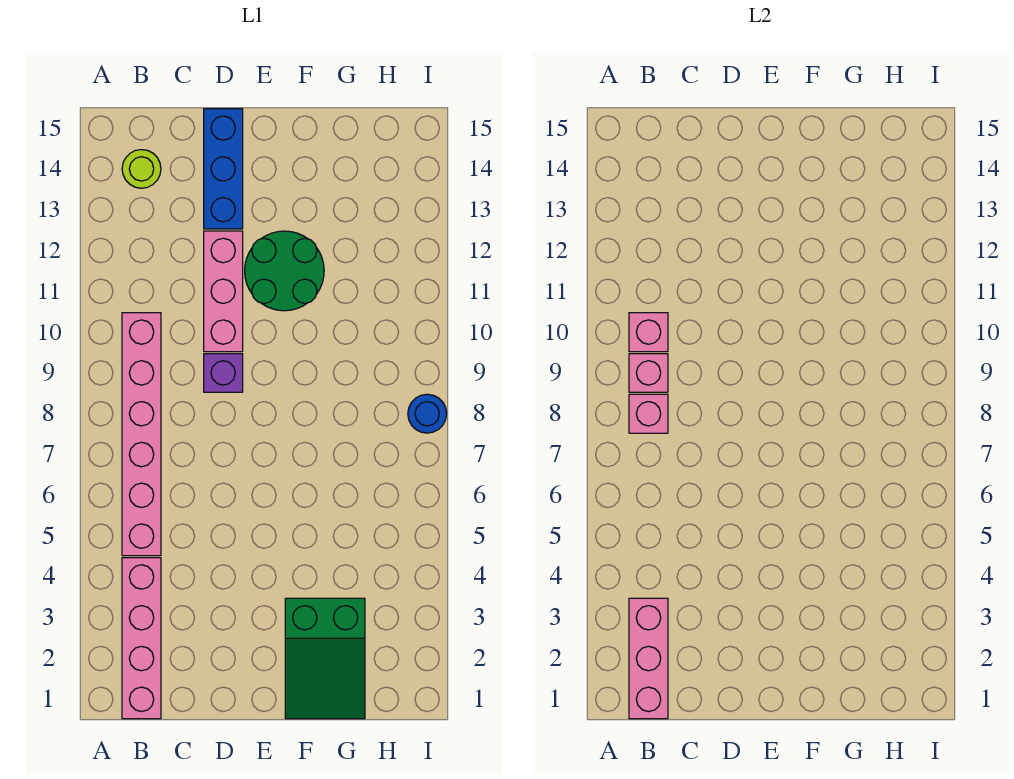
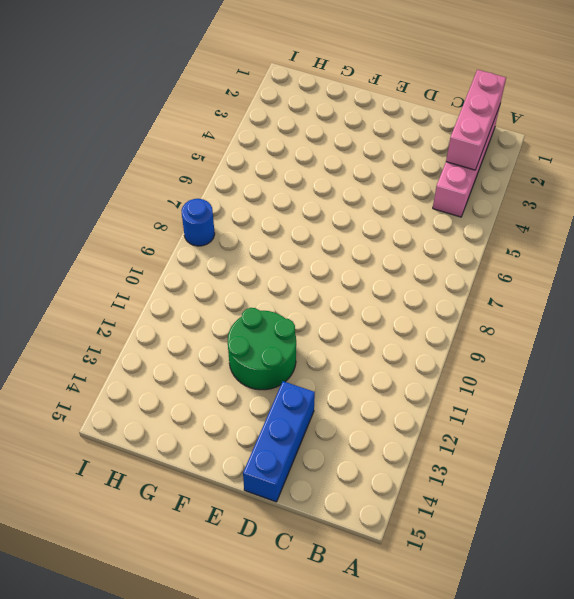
none -> pink brick B5:B10 level 1
none -> lime round brick B14 level 1
none -> purple brick D9 level 1

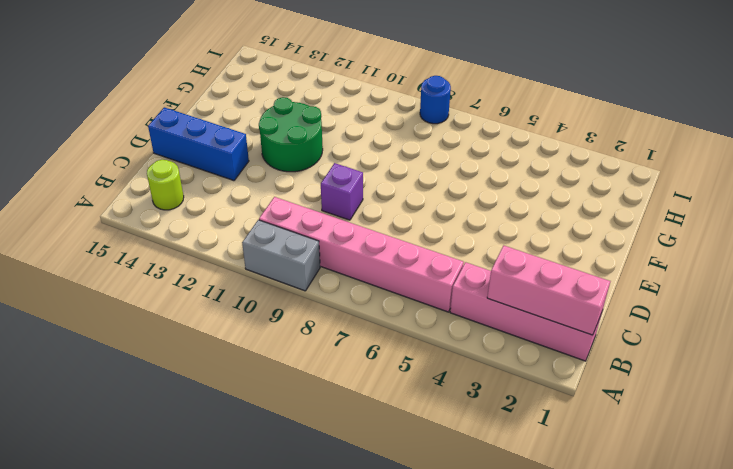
grey brick A9:A10 level 1 -> none
none -> pink brick D10:D12 level 1
none -> green slope F1:G3 level 1 top 3
none -> pink brick B8 level 2

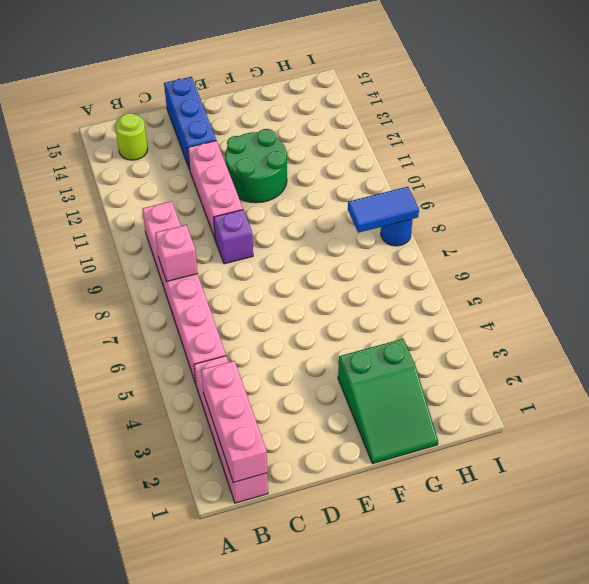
blue tile H8:I8 level 2 -> none
none -> pink brick B9 level 2
none -> pink brick B10 level 2

